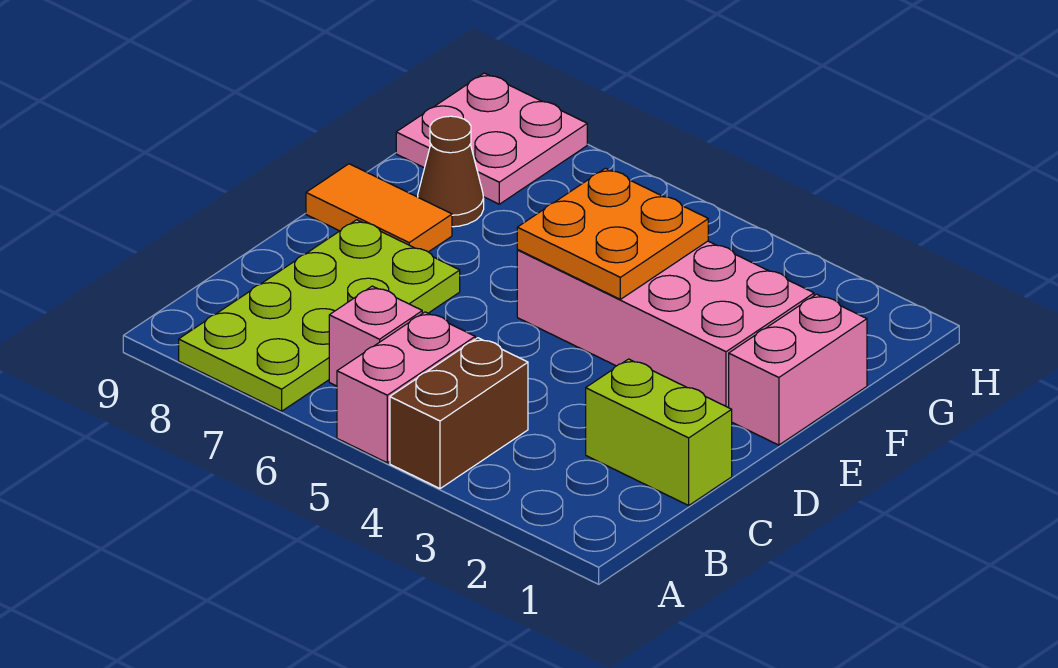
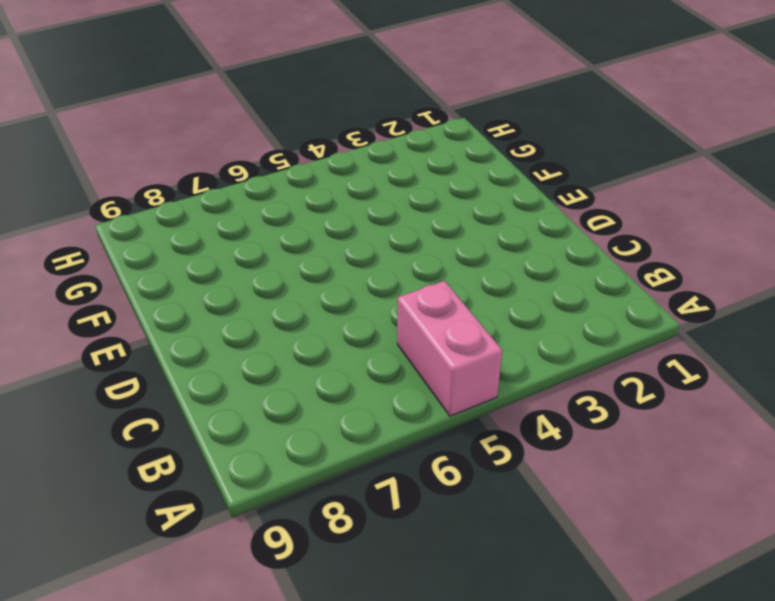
none -> brown brick A4:B4 level 1
none -> lime plate A7:D8 level 1

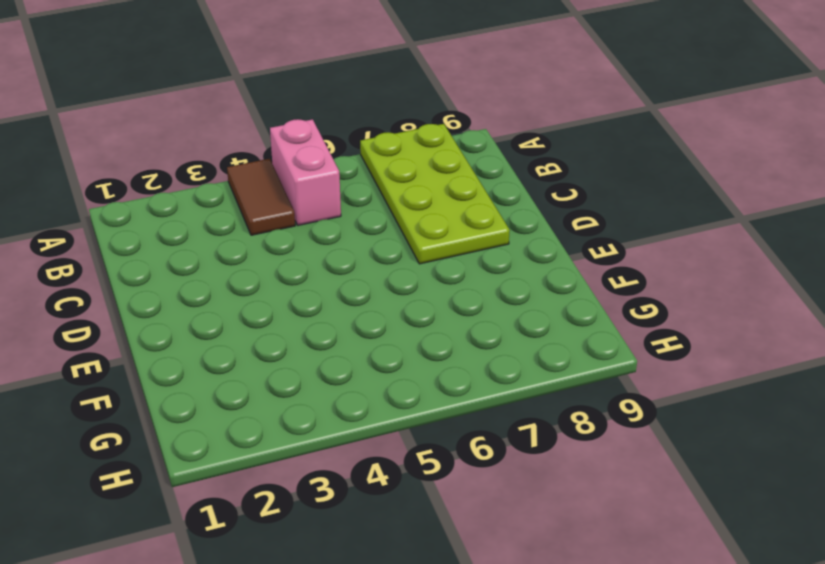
brown tile A4:B4 level 1 -> brown brick A4:B4 level 1
none -> pink brick B6 level 1
none -> lime brick C1:C2 level 1

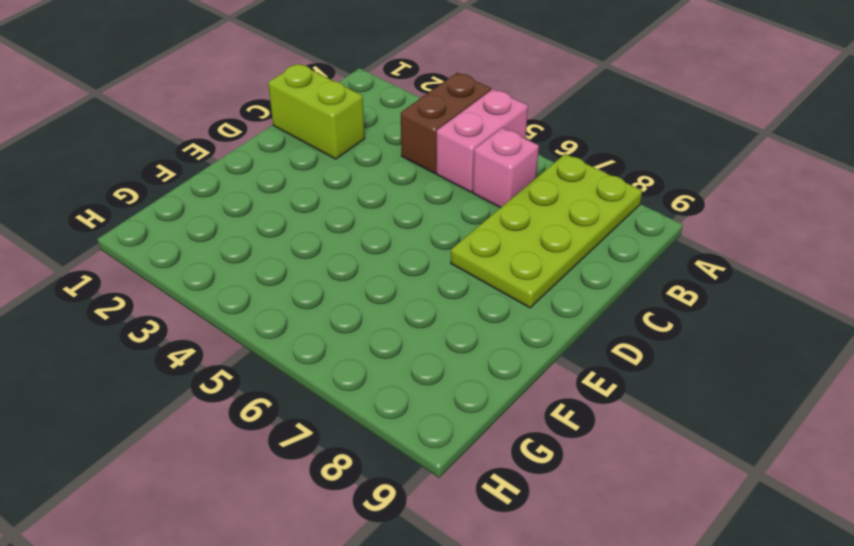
none -> pink brick E1:F1 level 1
none -> pink brick E2:F5 level 1

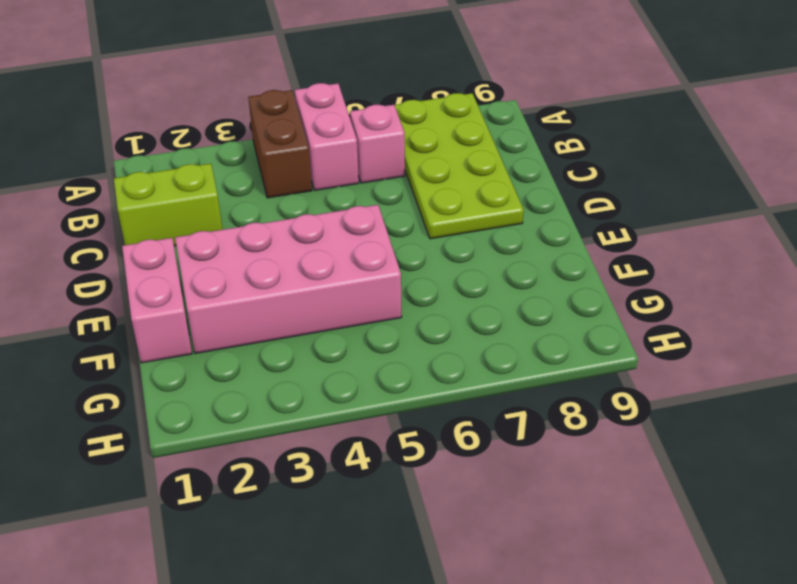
none -> orange tile E8:E9 level 1
none -> brown cone F8 level 1

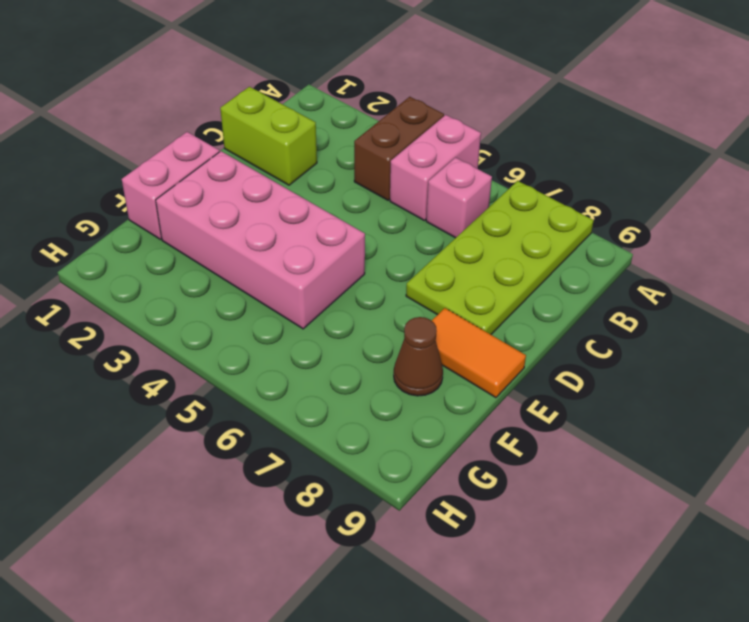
none -> pink plate G8:H9 level 1
none -> orange plate E4:F5 level 2

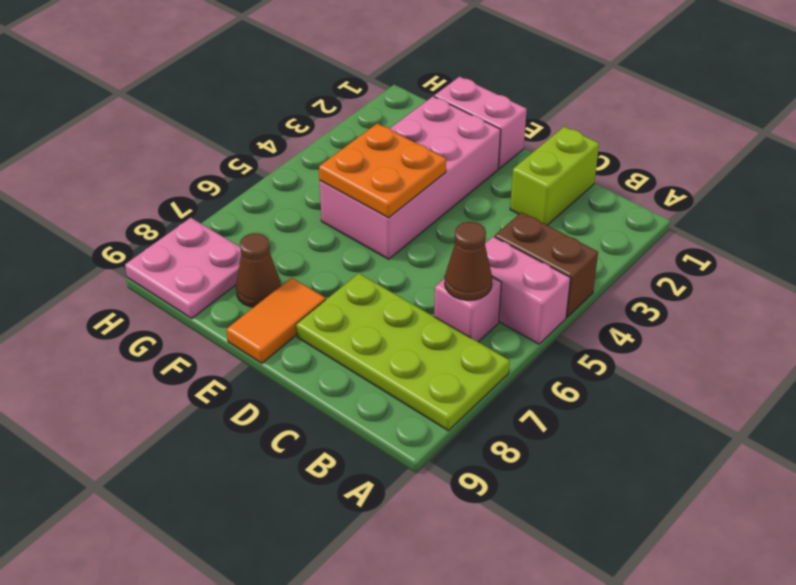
brown cone B6 level 2 -> none

